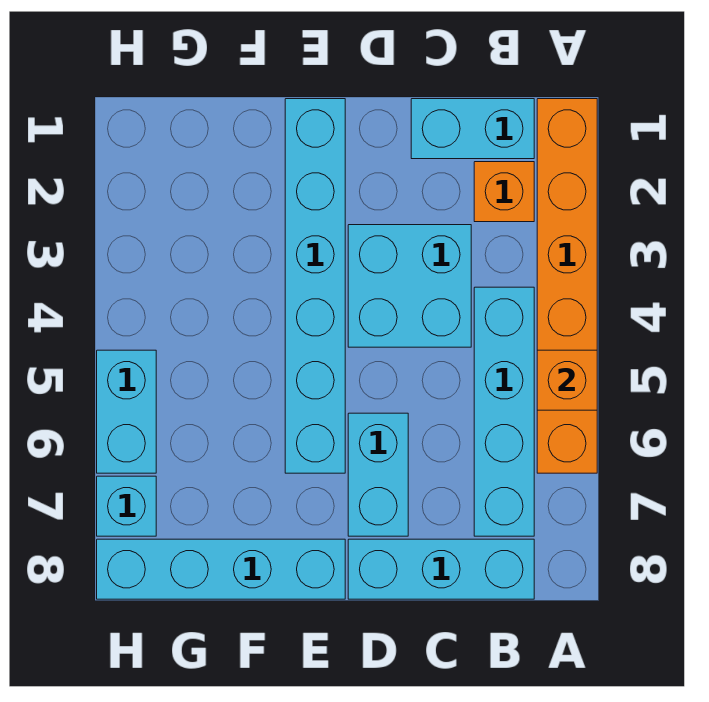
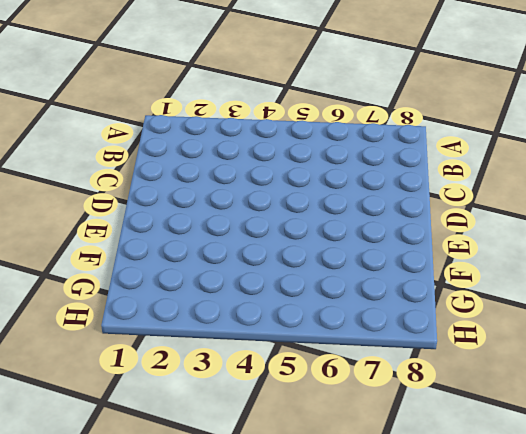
none -> orange brick A1:A6 level 1
none -> cyan brick B1:C1 level 1
none -> orange brick B2 level 1

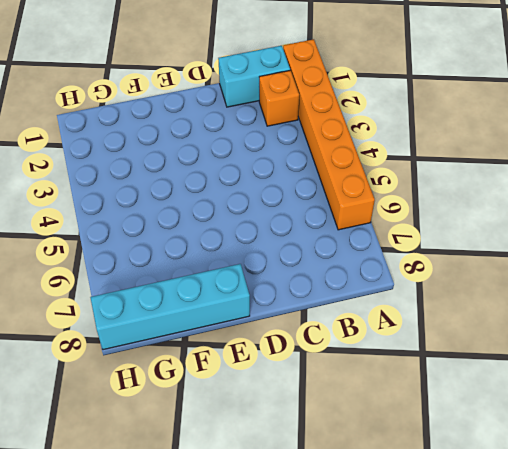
none -> cyan brick B4:B7 level 1
none -> cyan brick B8:D8 level 1
none -> cyan brick C3:D4 level 1

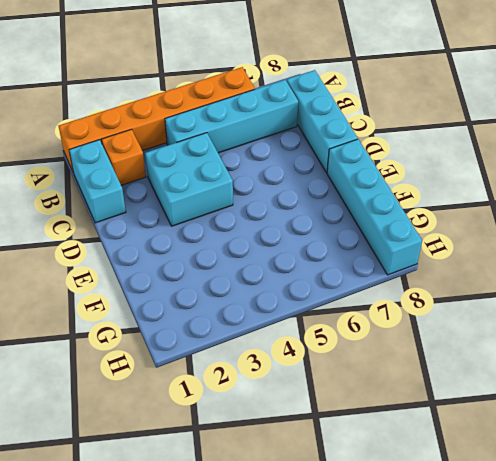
none -> cyan brick D6:D7 level 1
none -> cyan brick E1:E6 level 1
none -> cyan brick H5:H6 level 1

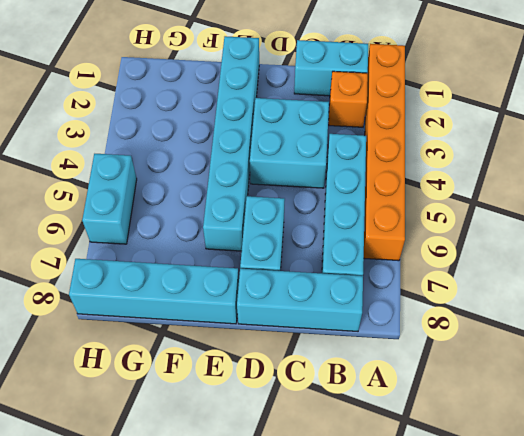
none -> cyan brick H7 level 1
none -> orange brick A5 level 2

